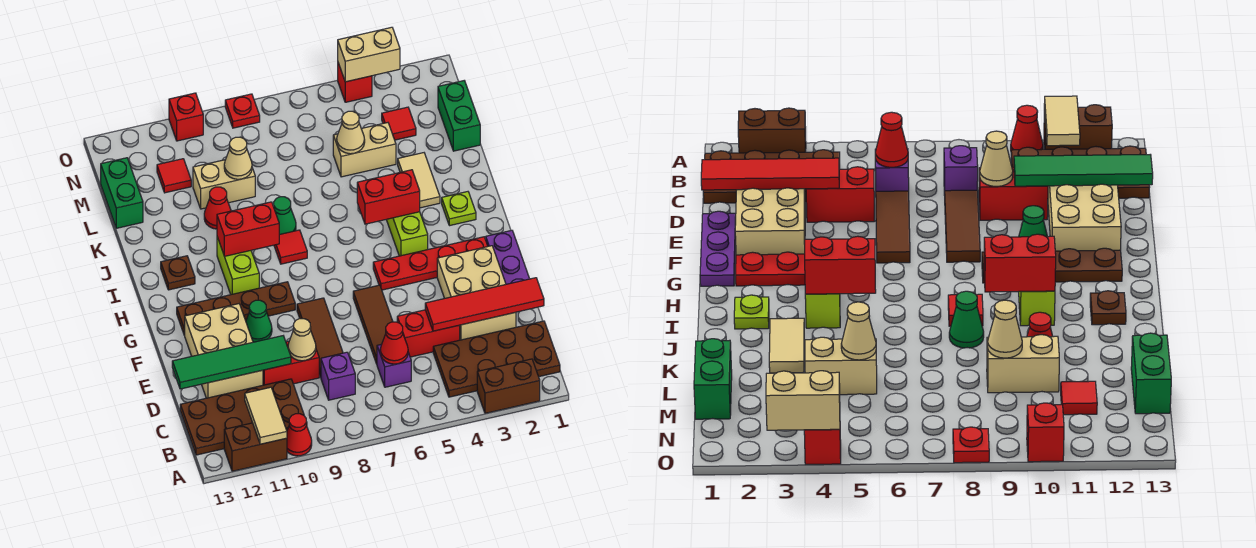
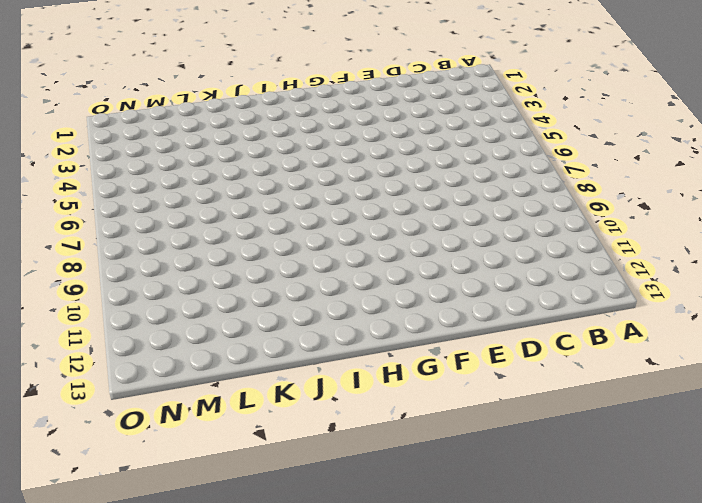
none -> brown brick A2:A3 level 1
none -> red cone A10 level 1
none -> brown brick A11:A12 level 1
none -> brown plate B1:C4 level 1

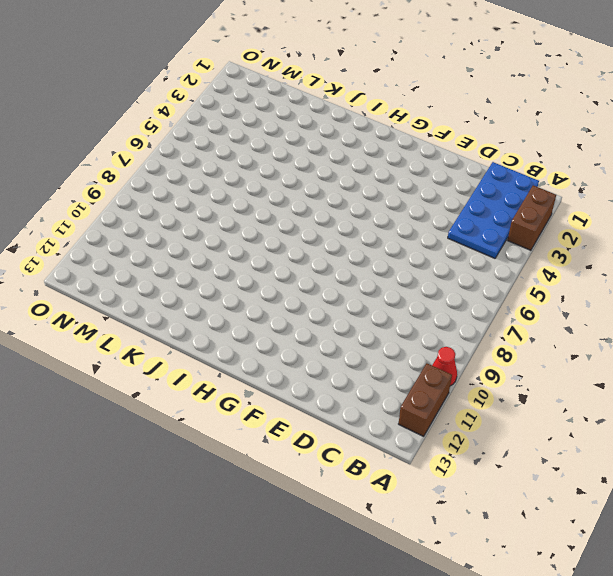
blue plate B1:C4 level 1 -> brown plate B1:C4 level 1
none -> brown plate B10:C13 level 1
none -> purple brick C6 level 1
none -> purple brick C8 level 1
none -> tan brick D2:F3 level 1

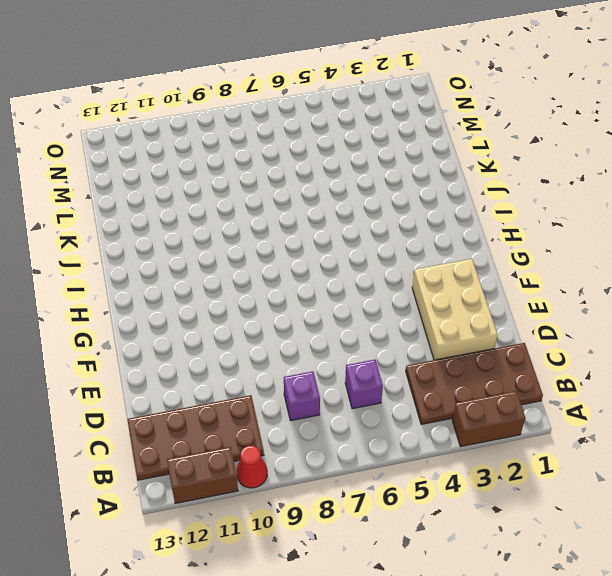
none -> red brick D4:D5 level 1
none -> brown tile D6:F6 level 1
none -> brown tile D8:F8 level 1
none -> red brick D9:D10 level 1

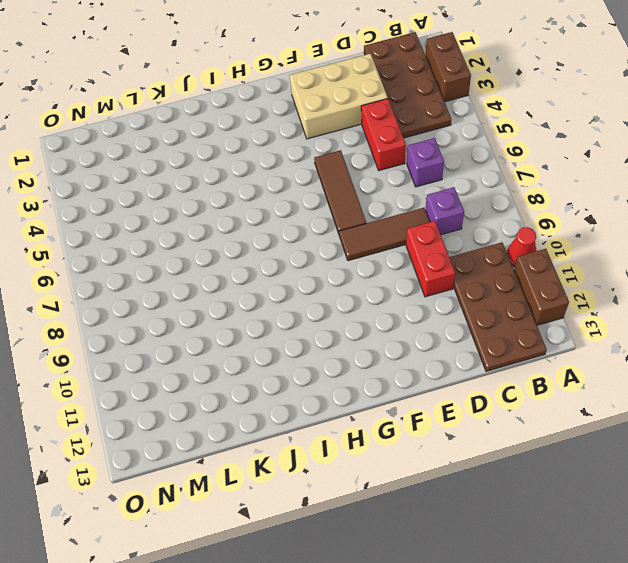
brown tile F5:F7 level 1 -> brown tile D6:F6 level 1
none -> tan brick D11:F12 level 1
none -> purple plate E1:G1 level 1
none -> green cone F10 level 1
none -> red plate G2:G5 level 1

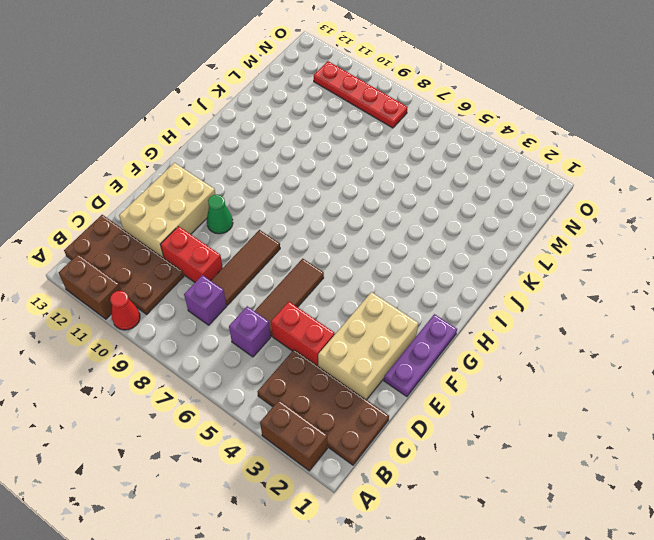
red plate N8:N11 level 1 -> red plate G2:G5 level 1
none -> brown plate G9:G12 level 1
none -> lime brick H4:I4 level 1
none -> lime brick H10:I10 level 1
none -> lime plate I2 level 1

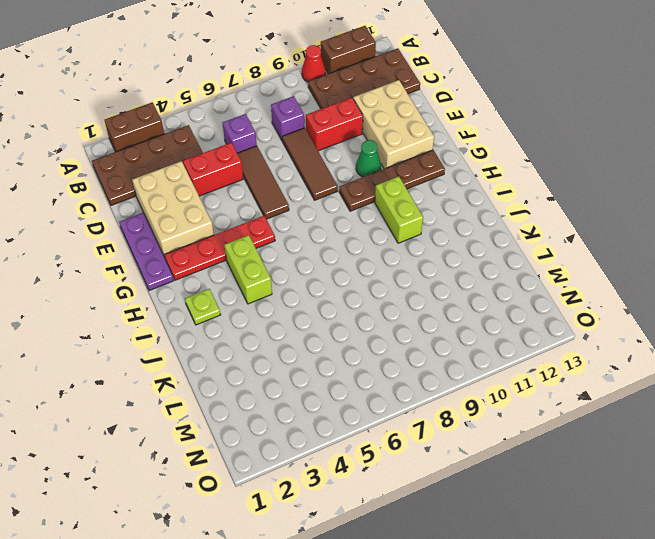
none -> red tile I8 level 1
none -> brown plate I12 level 1
none -> tan tile J3:K3 level 1
none -> green cone J8 level 1

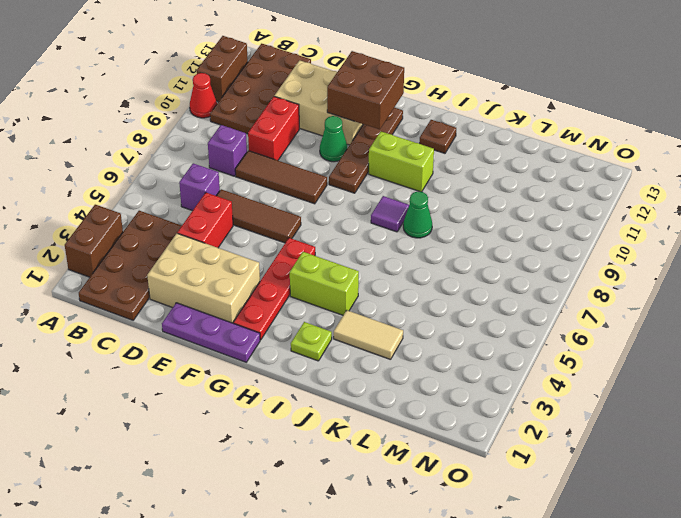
brown brick F11:G12 level 2 -> none
purple tile I8 level 1 -> red tile I8 level 1
none -> red cone K10 level 1
none -> green brick L1:M1 level 1
none -> tan brick L4:L5 level 1
none -> tan brick L9:L10 level 1

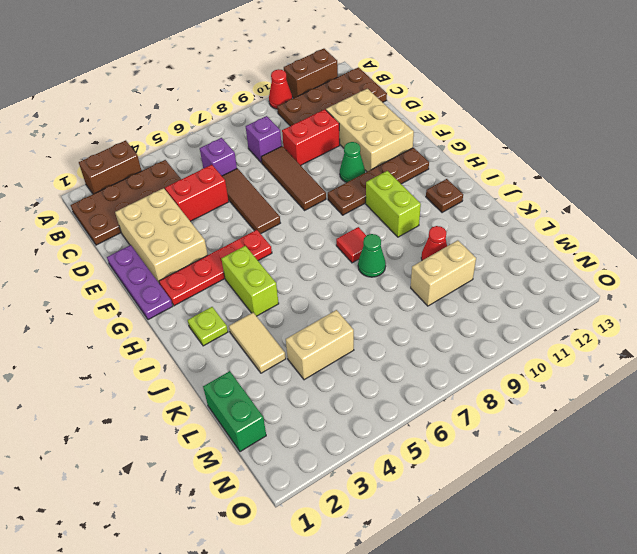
none -> green brick L13:M13 level 1
none -> red tile M3 level 1
none -> red tile M11 level 1
none -> red brick O4 level 1

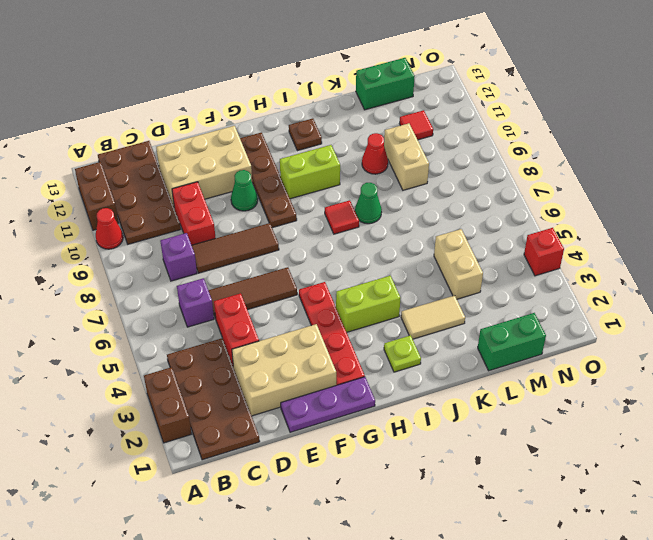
none -> red tile M3 level 1
none -> red plate O8 level 1
none -> red brick O10 level 1
none -> tan tile A11:B11 level 2

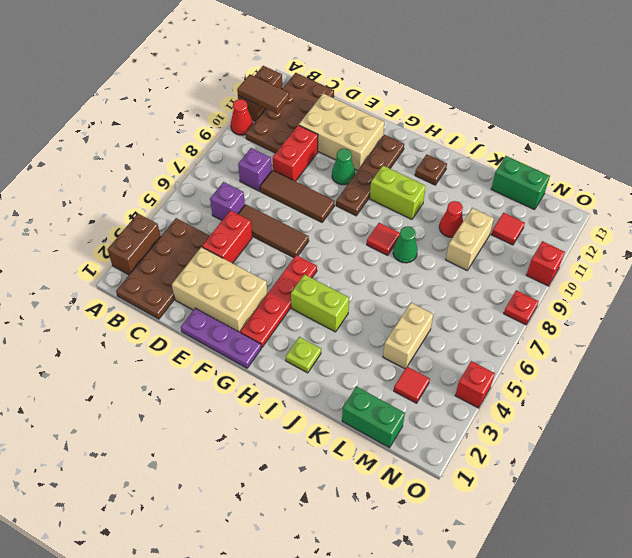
brown tile A11:B11 level 2 -> tan tile A11:B11 level 2
none -> tan tile J3:K3 level 1
none -> red cone C6 level 2
none -> red tile D1:D4 level 2
none -> tan cone D9 level 2

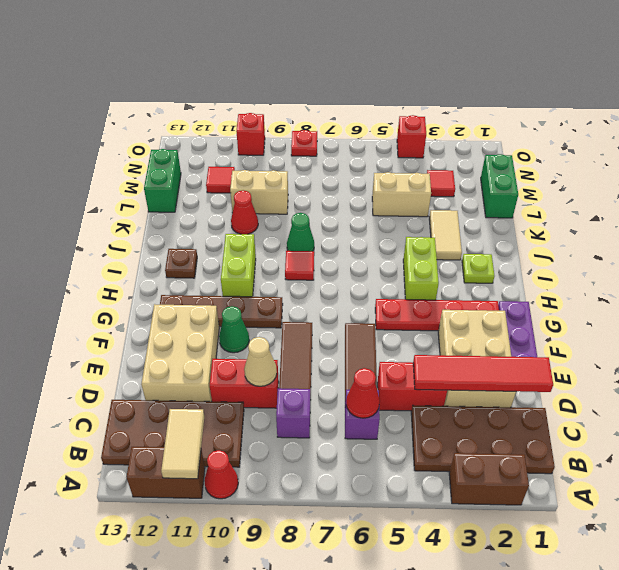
none -> green tile D10:D13 level 2
none -> red brick I4:I5 level 2
none -> red brick I9:I10 level 2
none -> tan cone L5 level 2

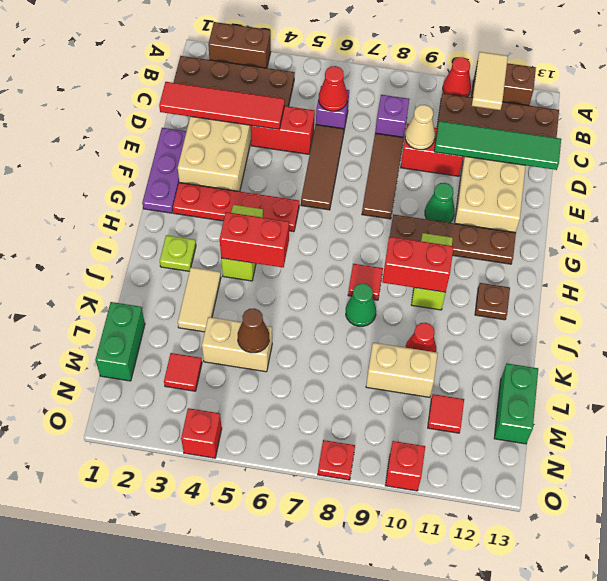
brown cone L5 level 2 -> tan cone L5 level 2
none -> tan cone L9 level 2
none -> tan brick O3:O4 level 2

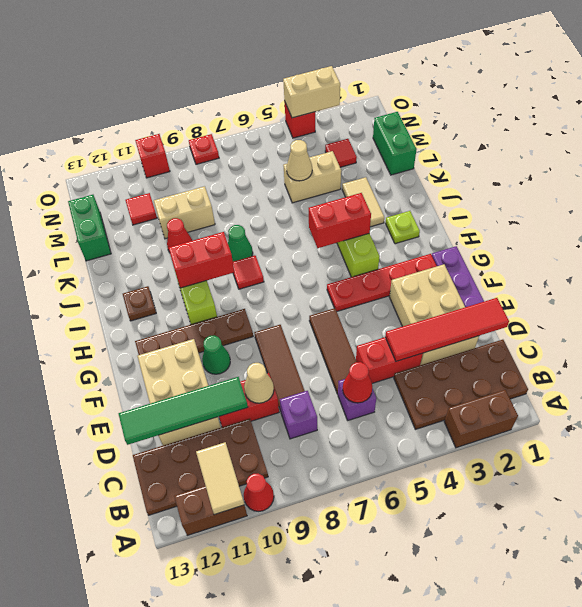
none -> tan cone L9 level 2

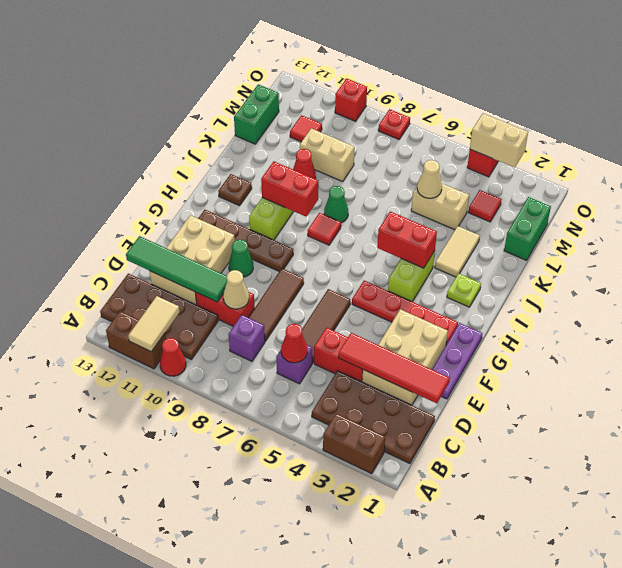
none -> tan cone L9 level 2

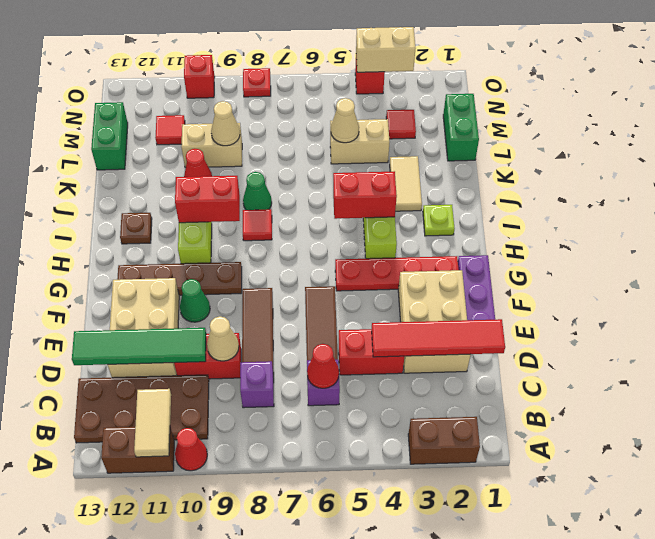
none -> brown plate B1:C4 level 1

